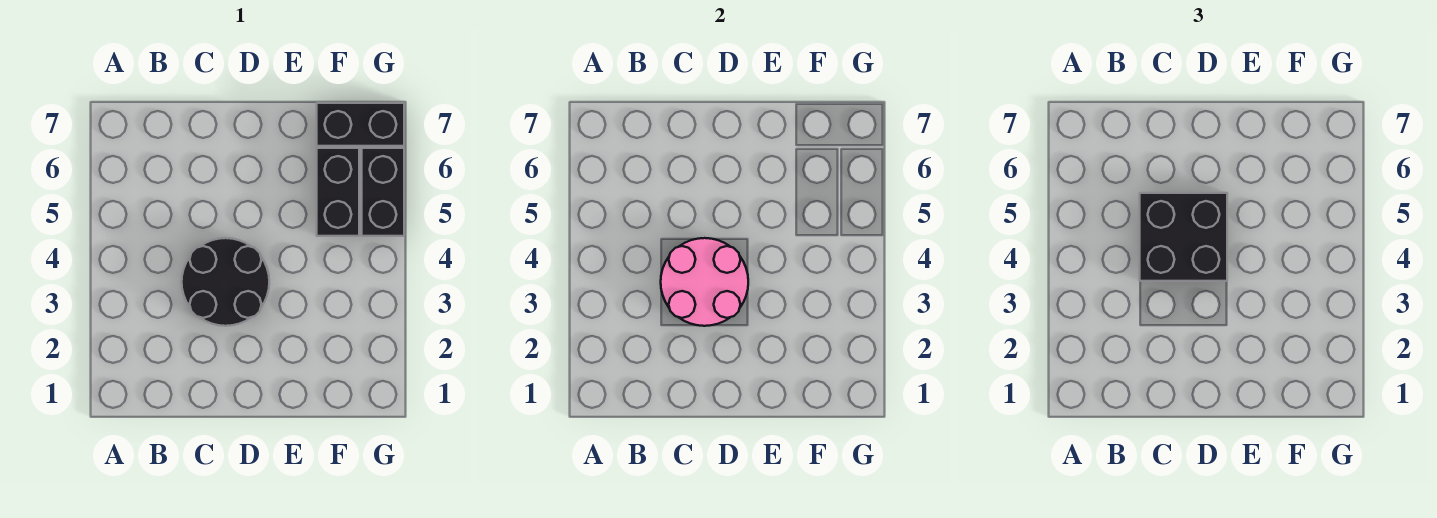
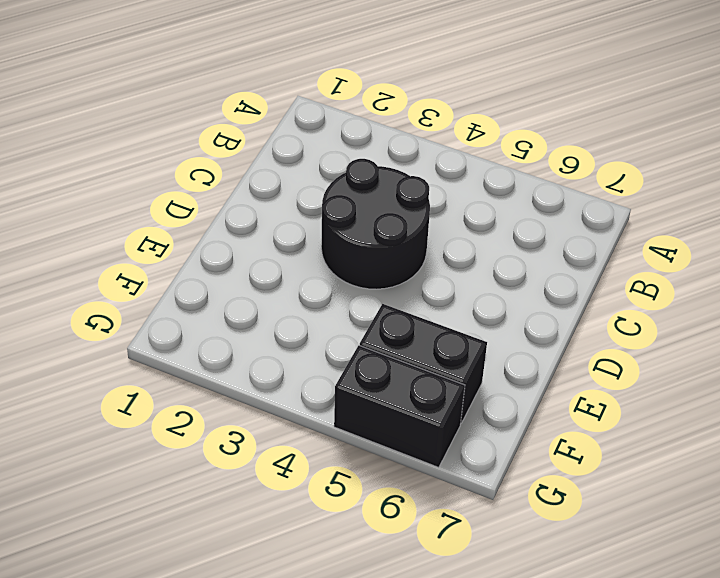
none -> black brick F7:G7 level 1
none -> pink round brick C3:D4 level 2

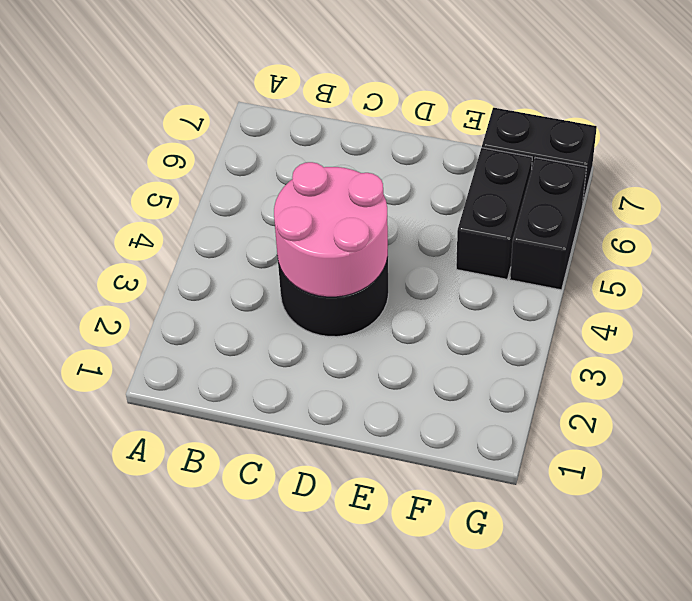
none -> black brick C4:D5 level 3

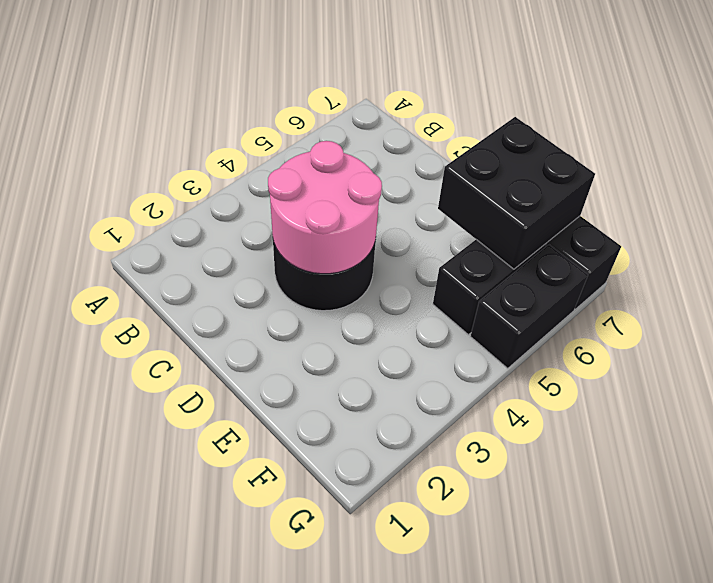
black brick E6:F7 level 2 -> black brick C4:D5 level 3

